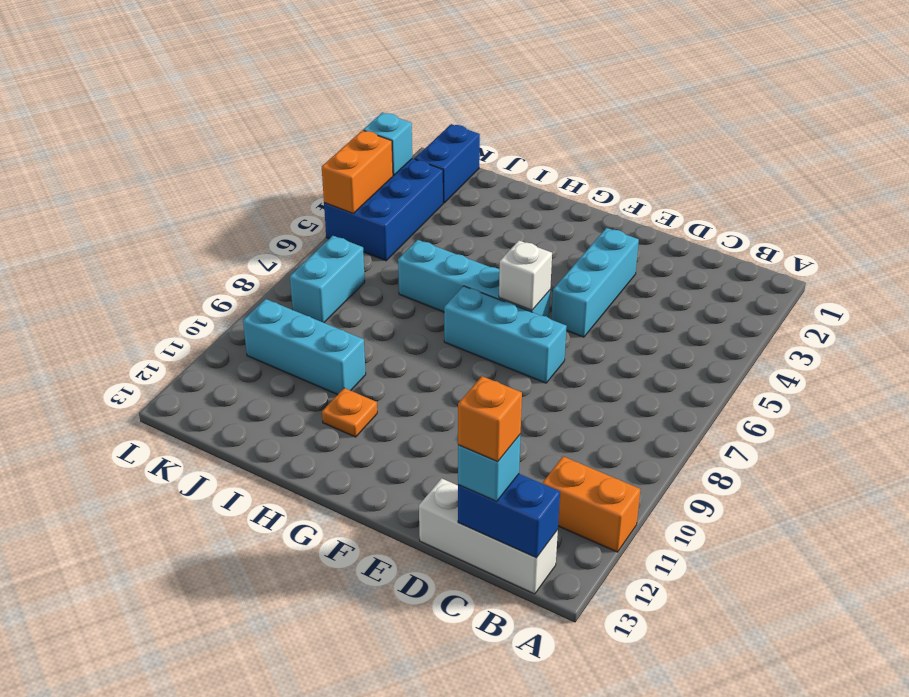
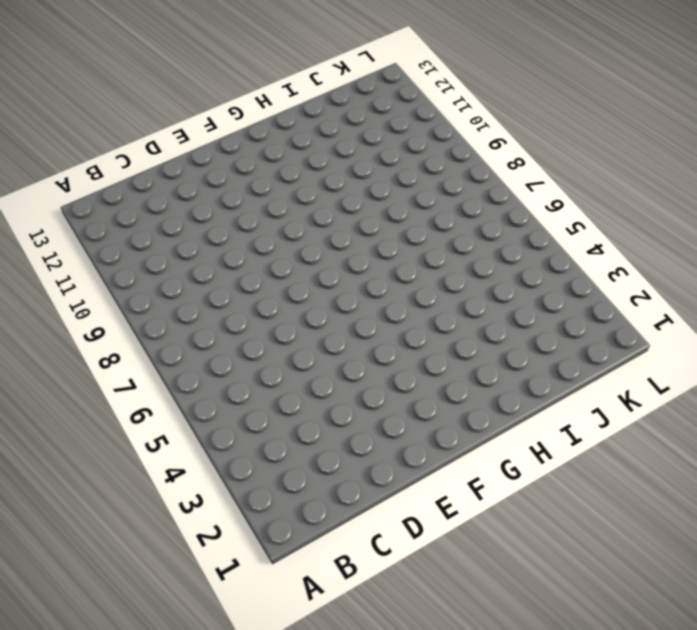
none -> orange brick A11:B11 level 1
none -> white brick B13:D13 level 1
none -> cyan brick E3:E5 level 1

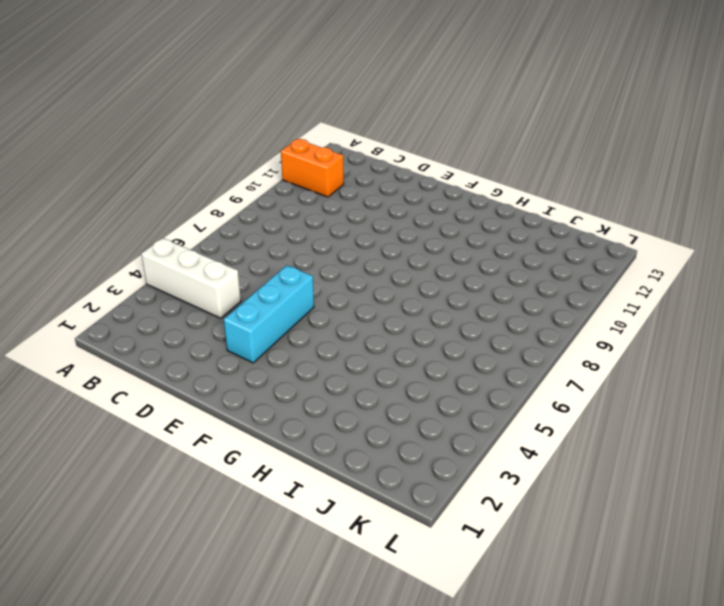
white brick A4:C4 level 1 -> white brick B13:D13 level 1
none -> cyan brick E7:G7 level 1
none -> cyan brick F6:I6 level 1
none -> orange plate H11 level 1

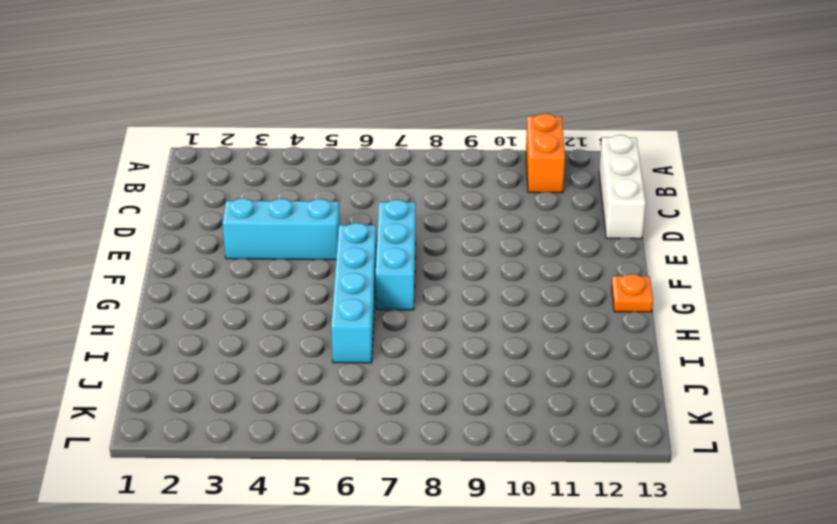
orange plate G13 level 1 -> orange plate H11 level 1
none -> cyan brick I10:K10 level 1
none -> blue brick K1:K2 level 1
none -> blue brick K3:L5 level 1

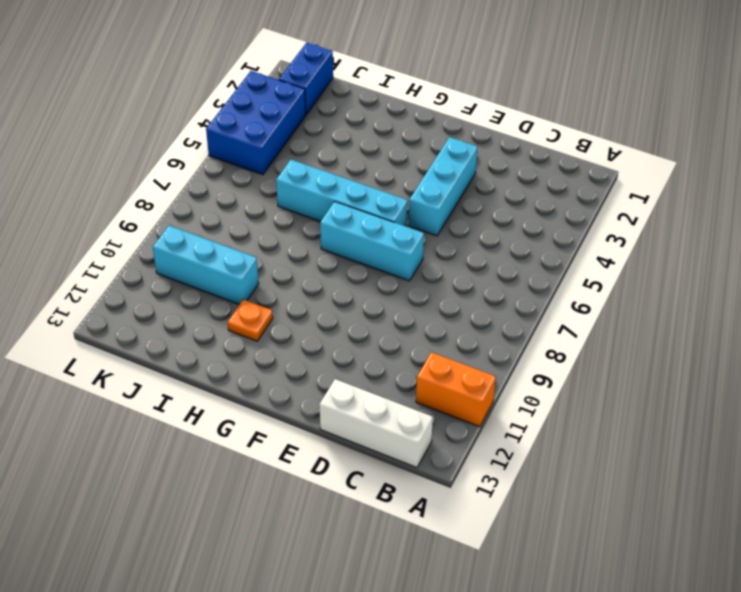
none -> cyan brick K7:K8 level 1
none -> blue brick B13:C13 level 2
none -> white brick F6 level 2

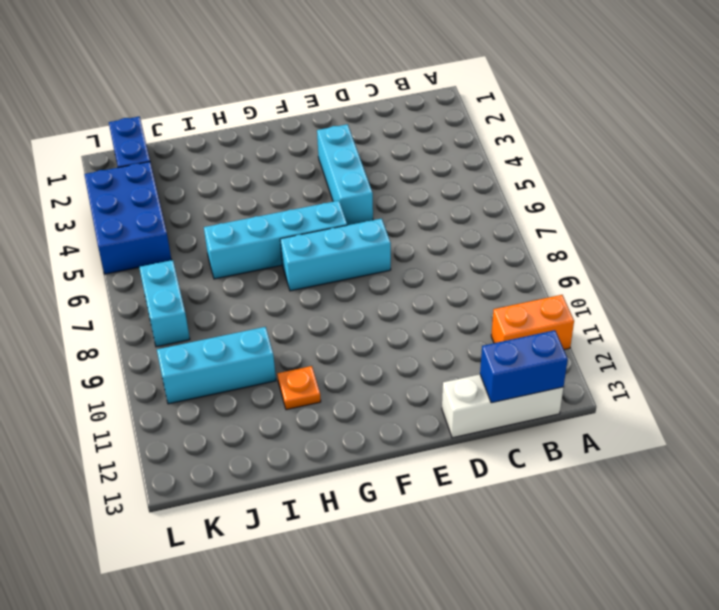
none -> white brick F6 level 2
none -> cyan brick L3 level 2
none -> orange brick L4:L5 level 2

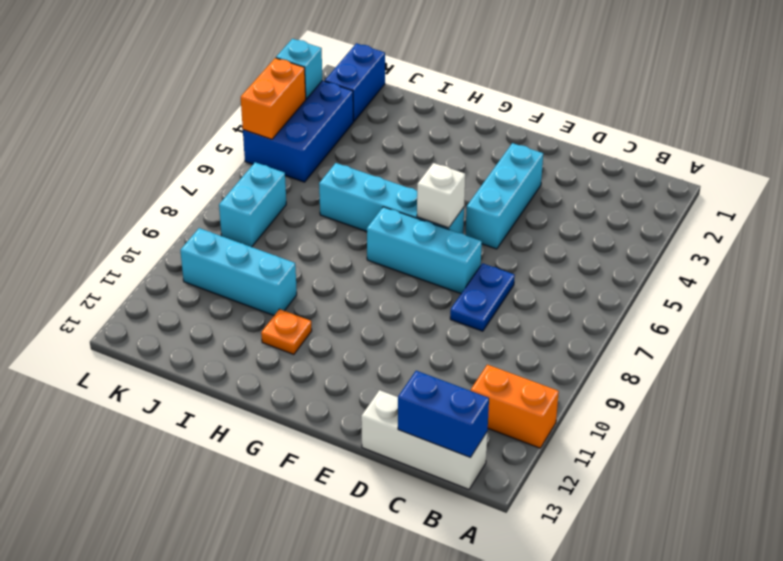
blue plate D7:D8 level 1 -> none
none -> cyan brick C13 level 3
none -> orange brick C13 level 4

